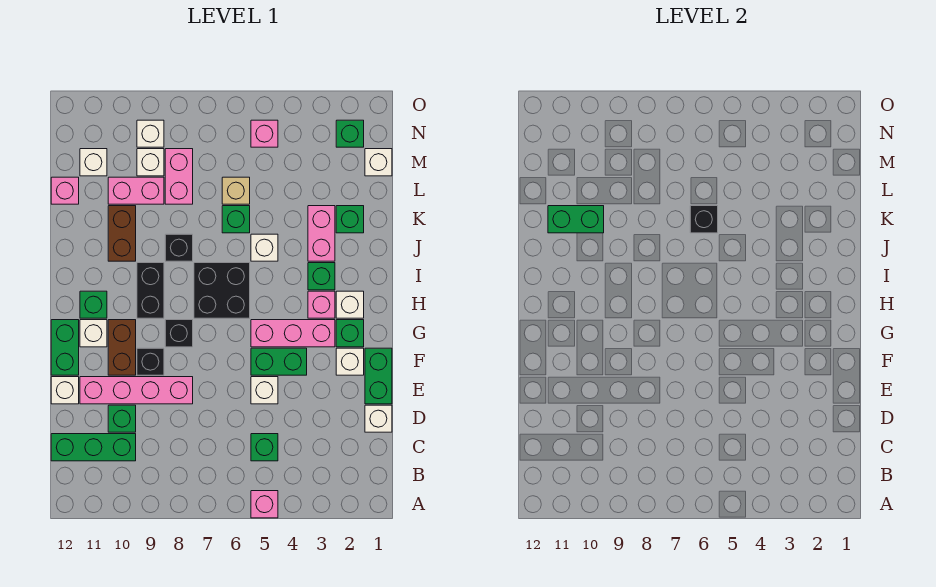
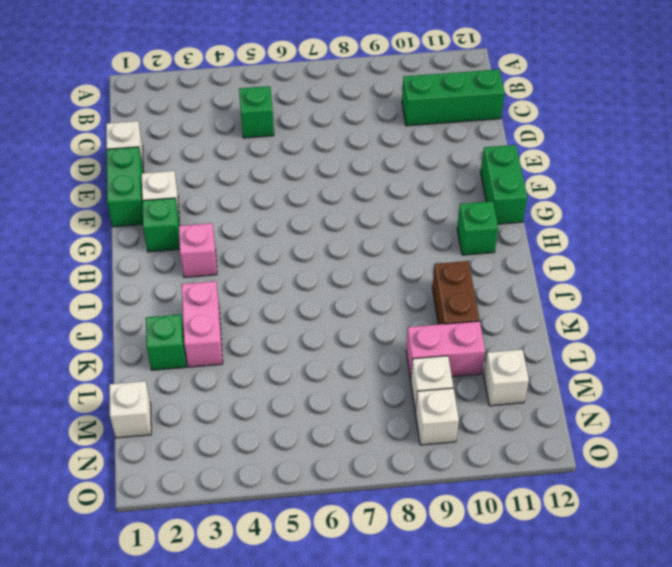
none -> pink brick A5 level 1
none -> green brick D10 level 1
none -> white brick E5 level 1
none -> pink brick E8:E11 level 1

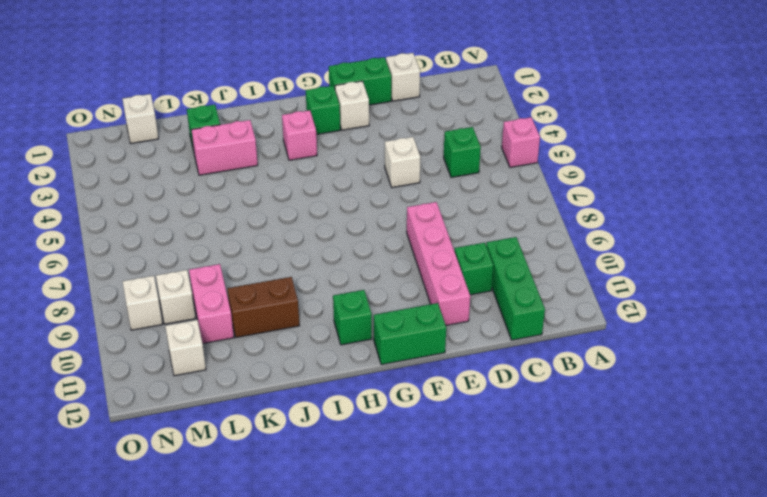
none -> white brick E12 level 1
none -> green brick F4:F5 level 1
none -> black brick F9 level 1
none -> brown brick F10:G10 level 1

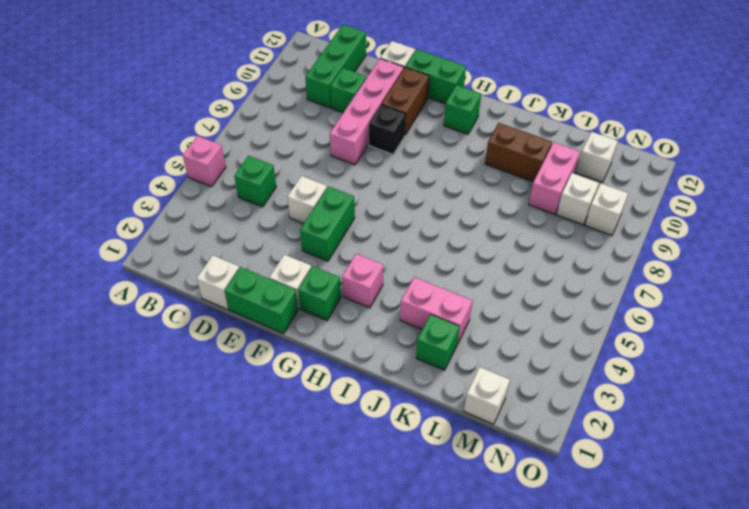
brown brick F10:F11 level 1 -> brown brick F10:G10 level 1
none -> pink brick G3:G5 level 1
none -> black brick G8 level 1
none -> white brick G11 level 1
none -> white brick H2 level 1

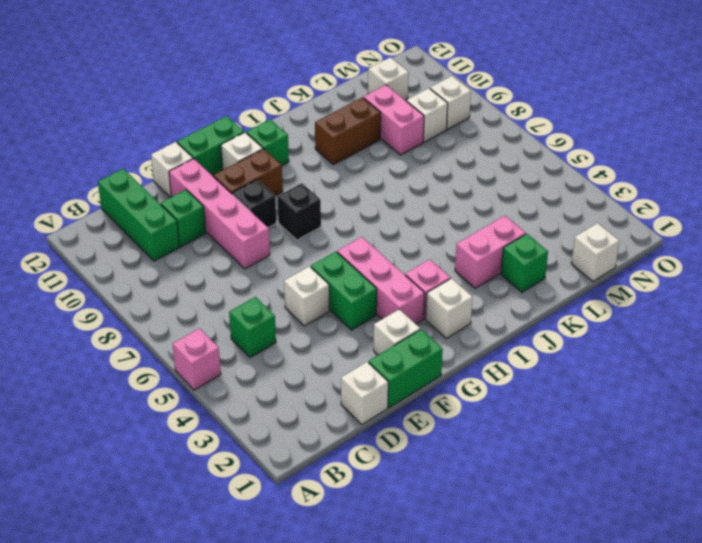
none -> green brick G2 level 1
none -> black brick H6:I7 level 1
none -> black brick H9:I9 level 1
none -> green brick I3 level 1

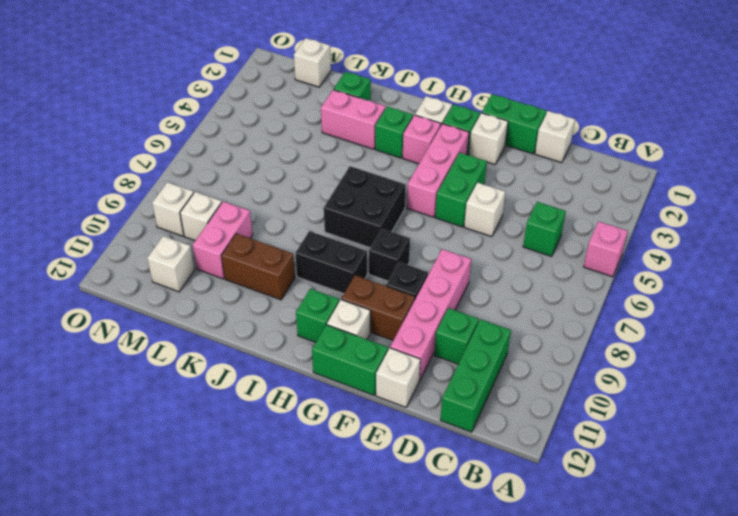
none -> white brick J5 level 1
none -> black brick J8 level 1
none -> green brick K6 level 1
none -> tan brick L6 level 1

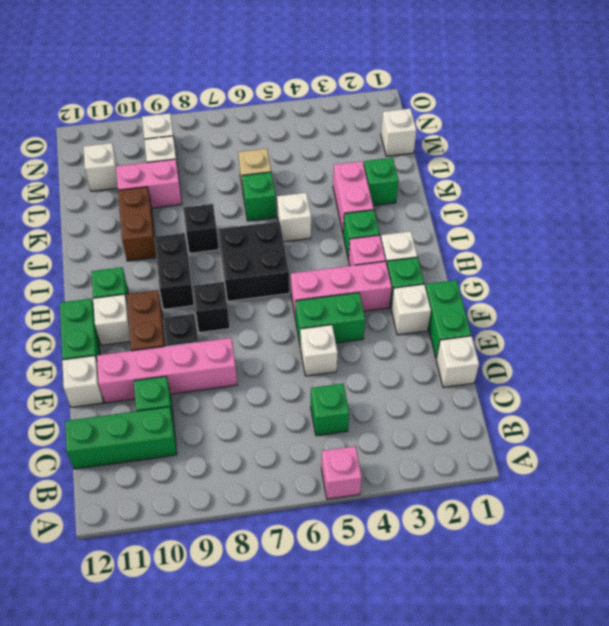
none -> pink brick L8:M8 level 1
none -> pink brick L12 level 1
none -> green brick N2 level 1
none -> pink brick N5 level 1

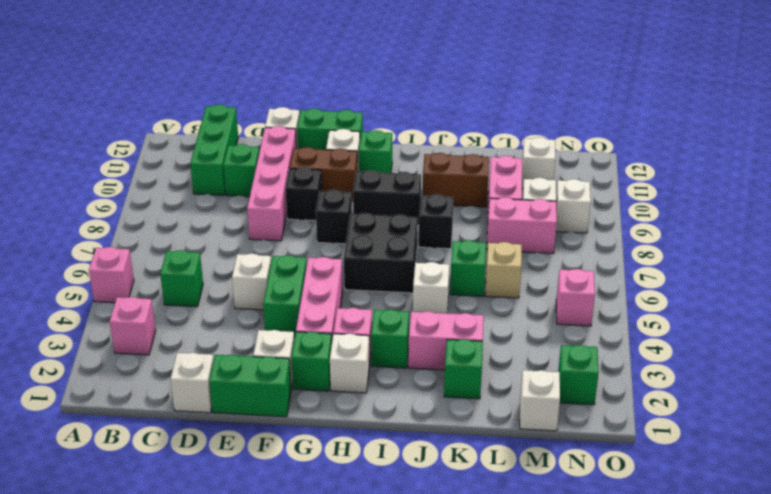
pink brick B3 level 1 -> pink brick L12 level 1
none -> black brick K6 level 2
none -> green brick K10:K11 level 2

